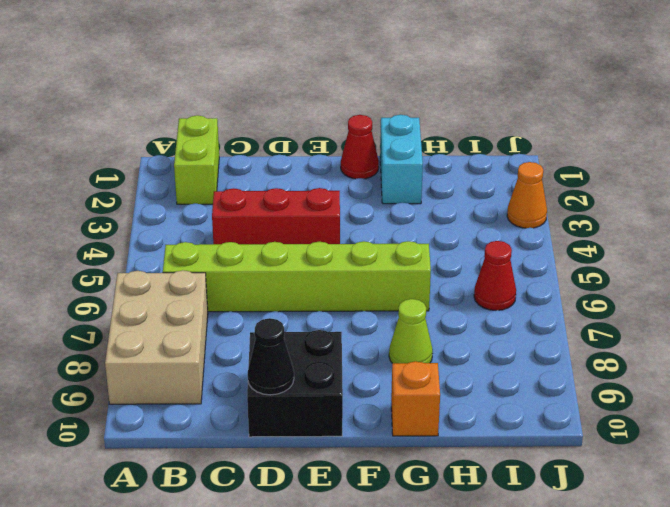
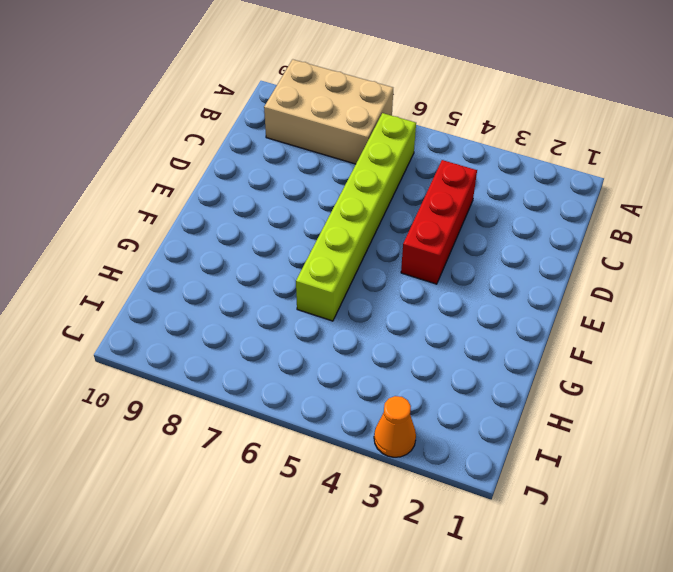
none -> lime brick B1:B2 level 1
none -> black brick D9:E10 level 1
none -> red cone F1 level 1

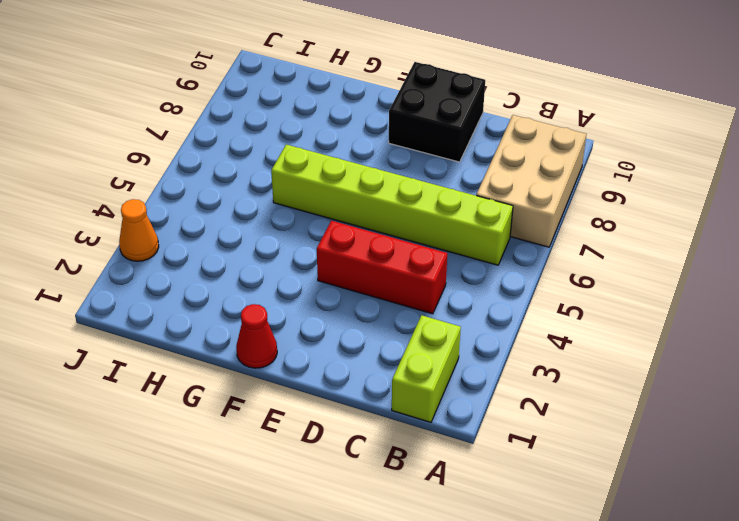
none -> cyan brick G1:G2 level 1
none -> lime cone G8 level 1
none -> orange brick G10 level 1

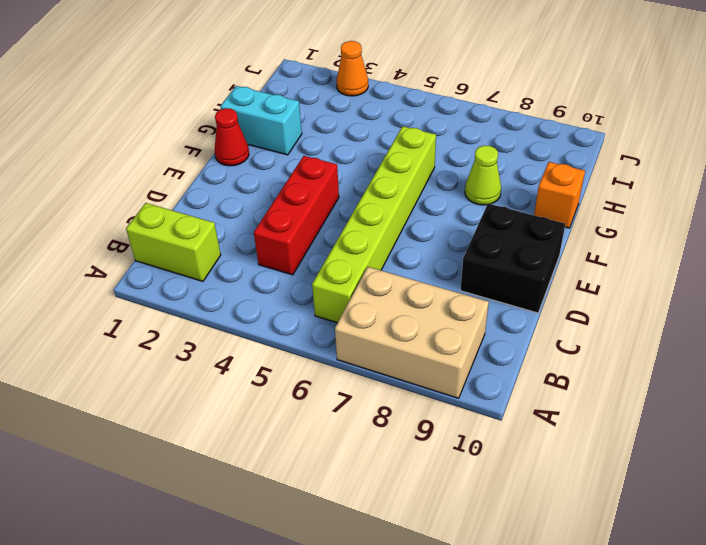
none -> red cone I6 level 1
none -> black cone D10 level 2

